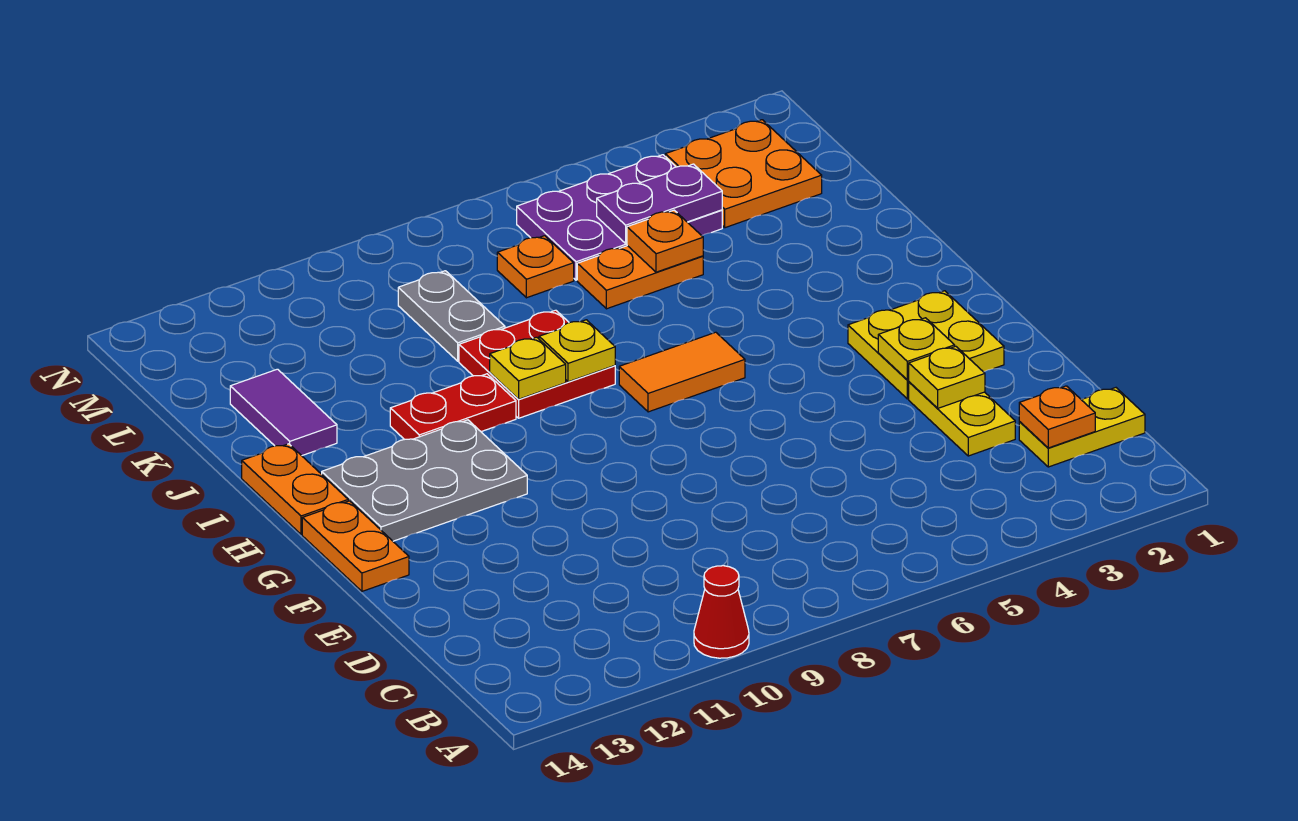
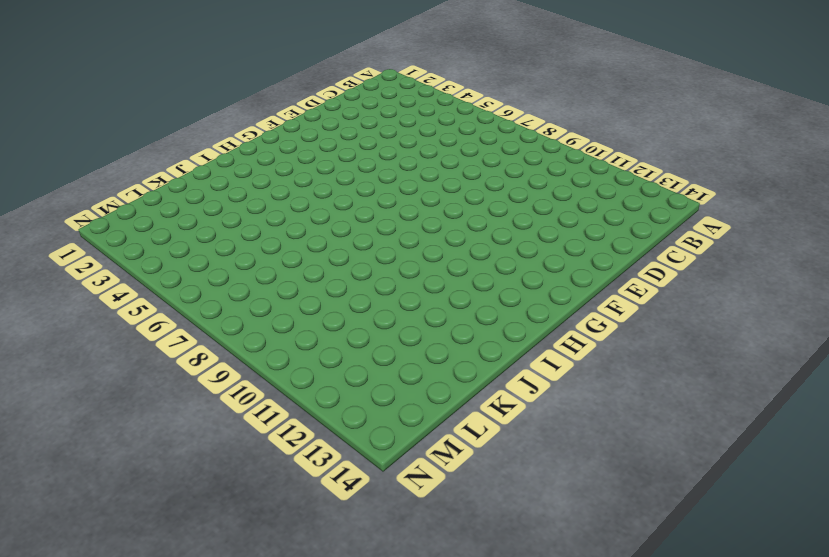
none -> red cone A10 level 1
none -> yellow plate C1:C2 level 1
none -> yellow plate D3:E3 level 1

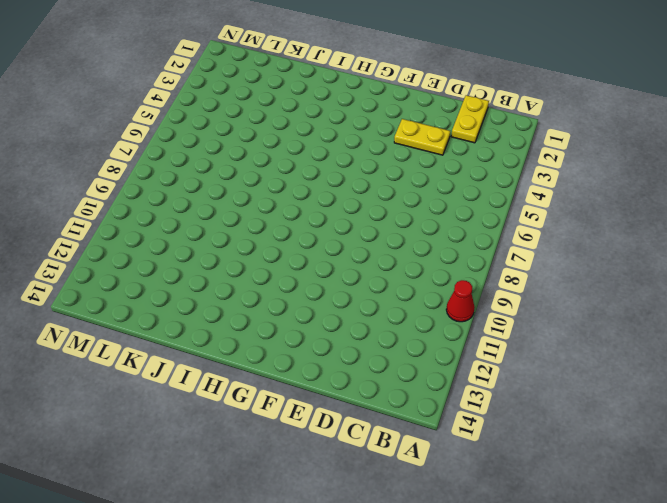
none -> yellow plate F2:G3 level 1
none -> orange plate F14:G14 level 1
none -> grey plate G11:H13 level 1

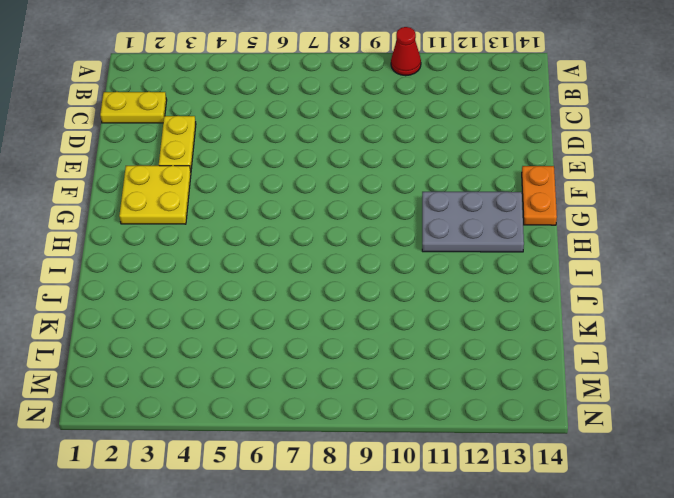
none -> orange tile H6:H7 level 1
none -> orange plate H14:I14 level 1
none -> red plate I8:J9 level 1

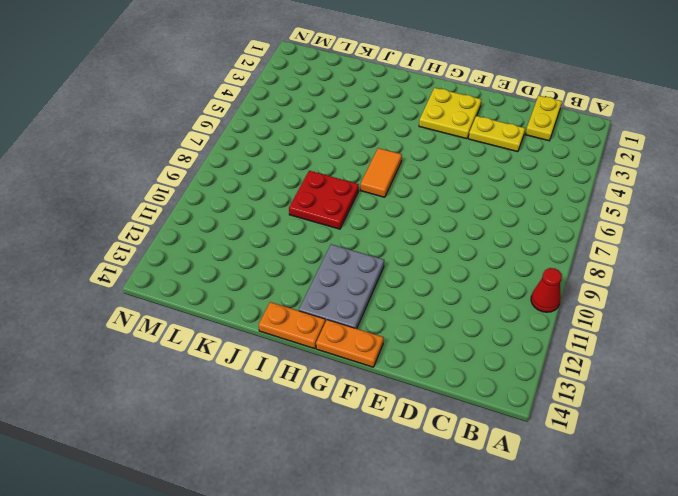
none -> red plate I10:I11 level 1
none -> purple tile J13:K13 level 1
none -> orange plate K5:K6 level 1

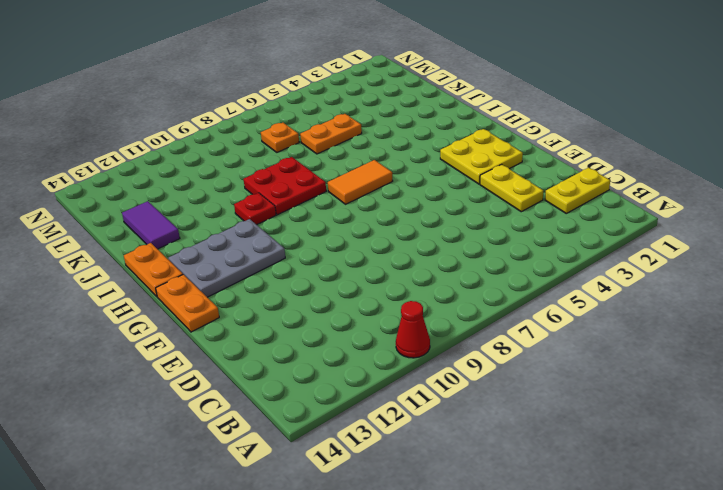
red plate I10 level 1 -> red plate I10:I11 level 1
none -> grey plate K9:L9 level 1
none -> orange plate L2:M3 level 1
none -> purple plate L4:M6 level 1

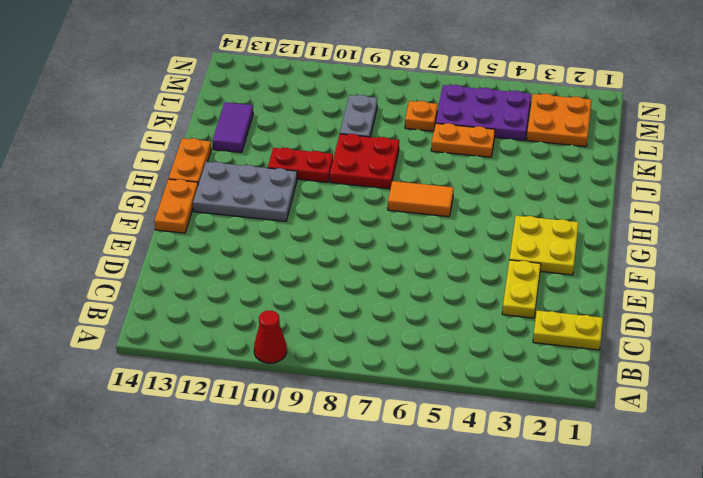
none -> orange plate C2 level 2
none -> yellow plate E3 level 2
none -> yellow plate F3 level 2

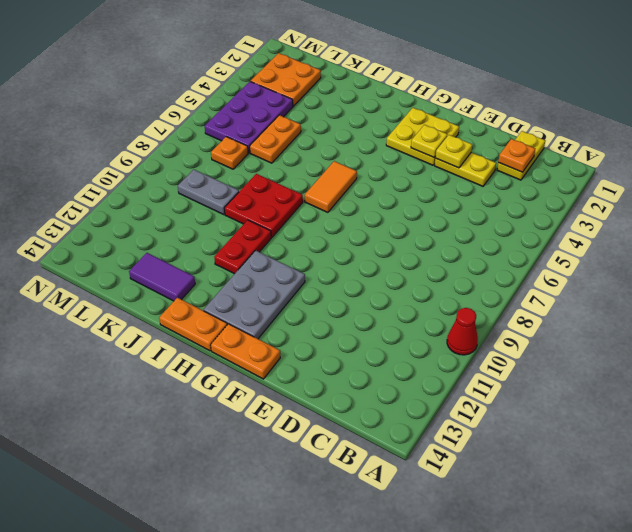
none -> yellow plate I8 level 2
none -> yellow plate I9 level 2
none -> orange plate K5 level 2

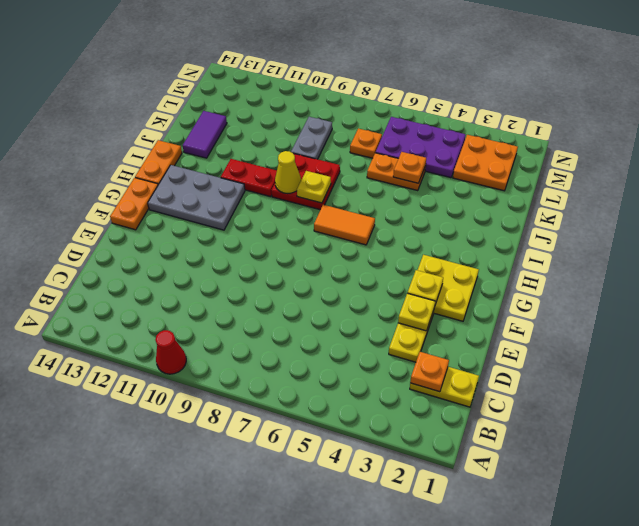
yellow cone I9 level 2 -> yellow plate I9 level 2
none -> purple plate L4:L5 level 2

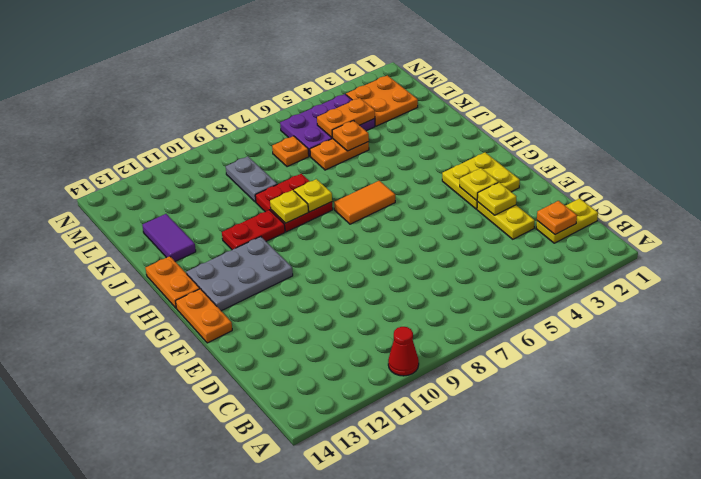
orange plate L4:L5 level 2 -> purple plate L4:L5 level 2

